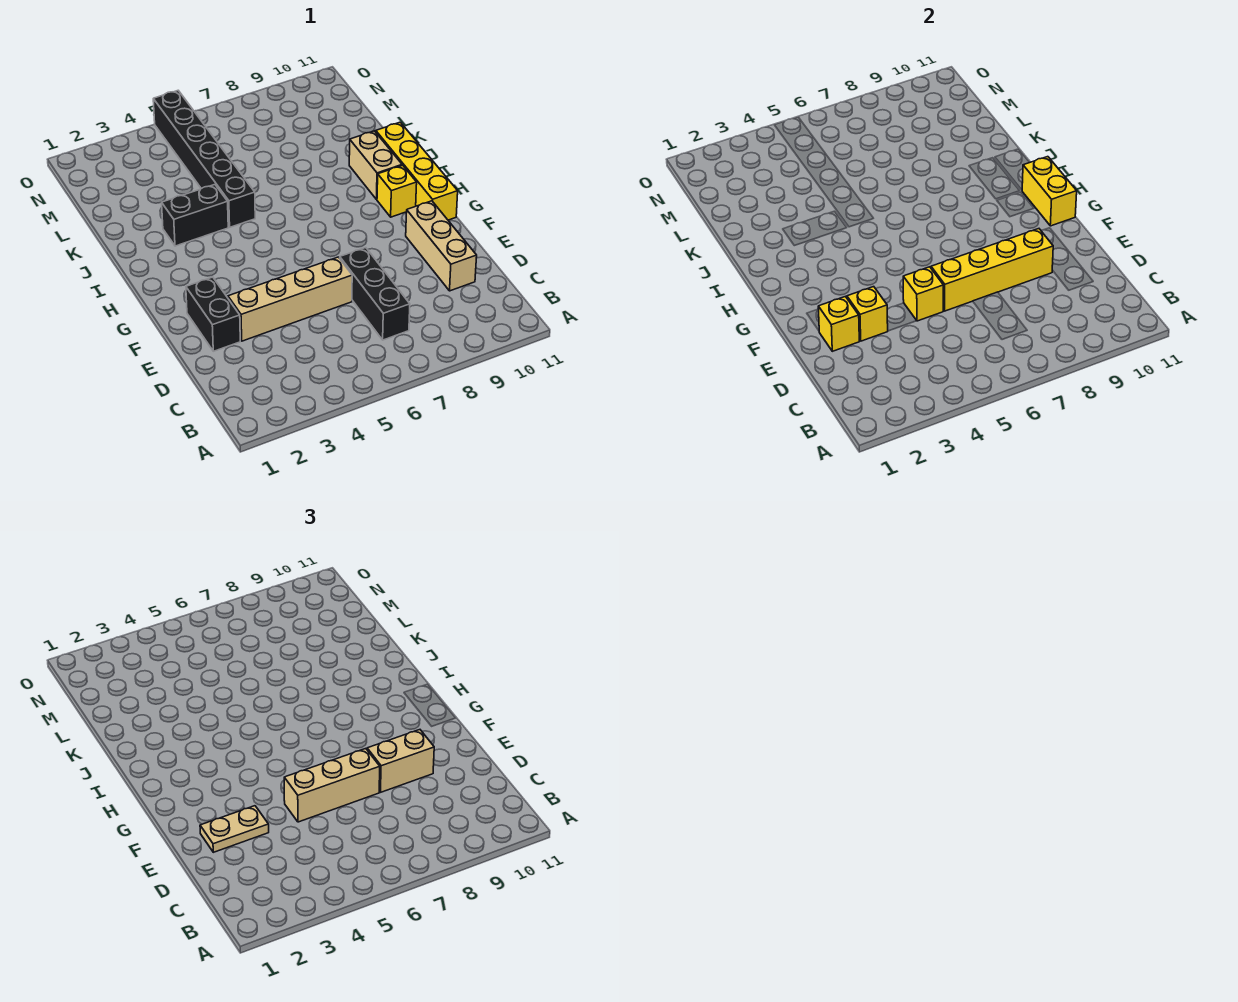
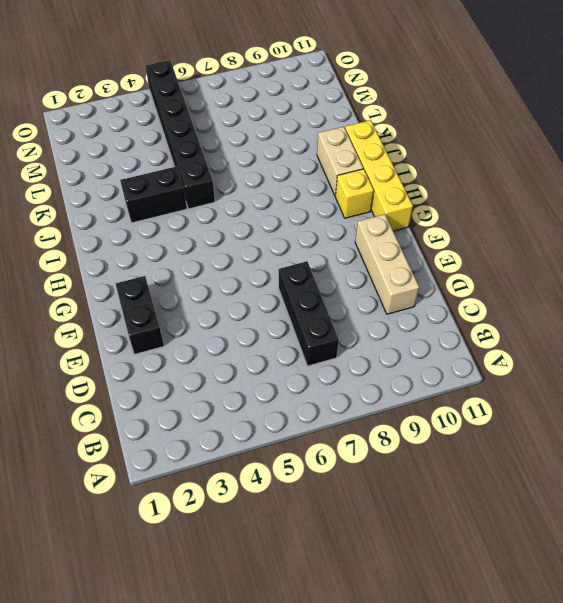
none -> tan brick E3:E6 level 1
none -> yellow brick E2 level 2
none -> yellow brick E3 level 2

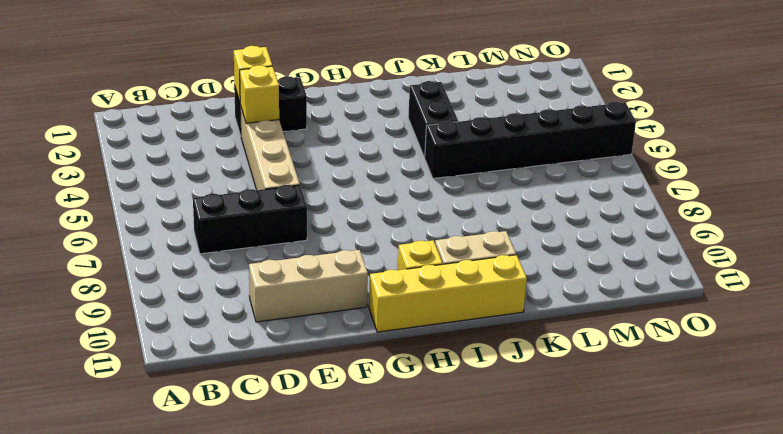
none -> yellow brick E5 level 2
none -> yellow brick E6:E9 level 2
none -> yellow brick G11:H11 level 2

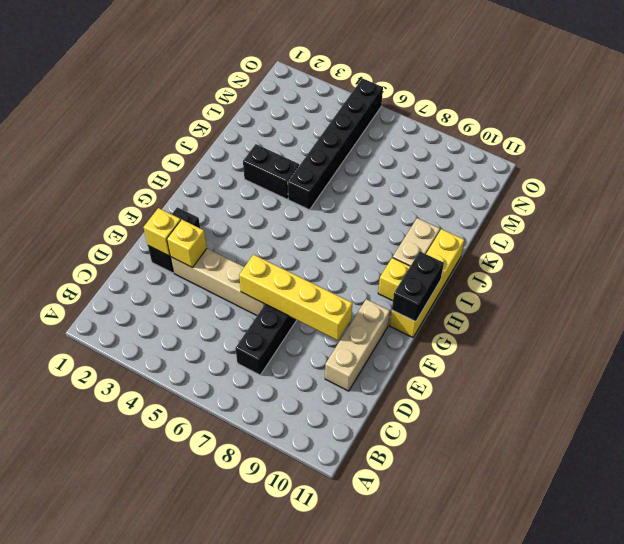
black brick G11:H11 level 2 -> yellow brick G11:H11 level 2
none -> yellow brick E5 level 2
none -> tan plate E2:E3 level 3
none -> tan brick E5:E7 level 3

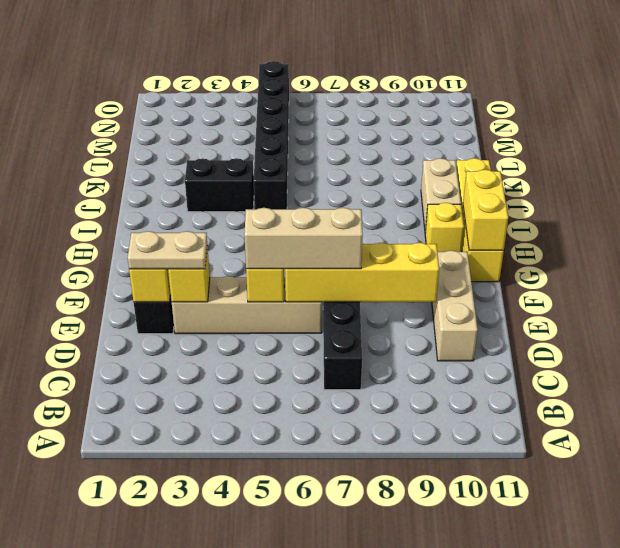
none -> tan brick E8:E9 level 3

